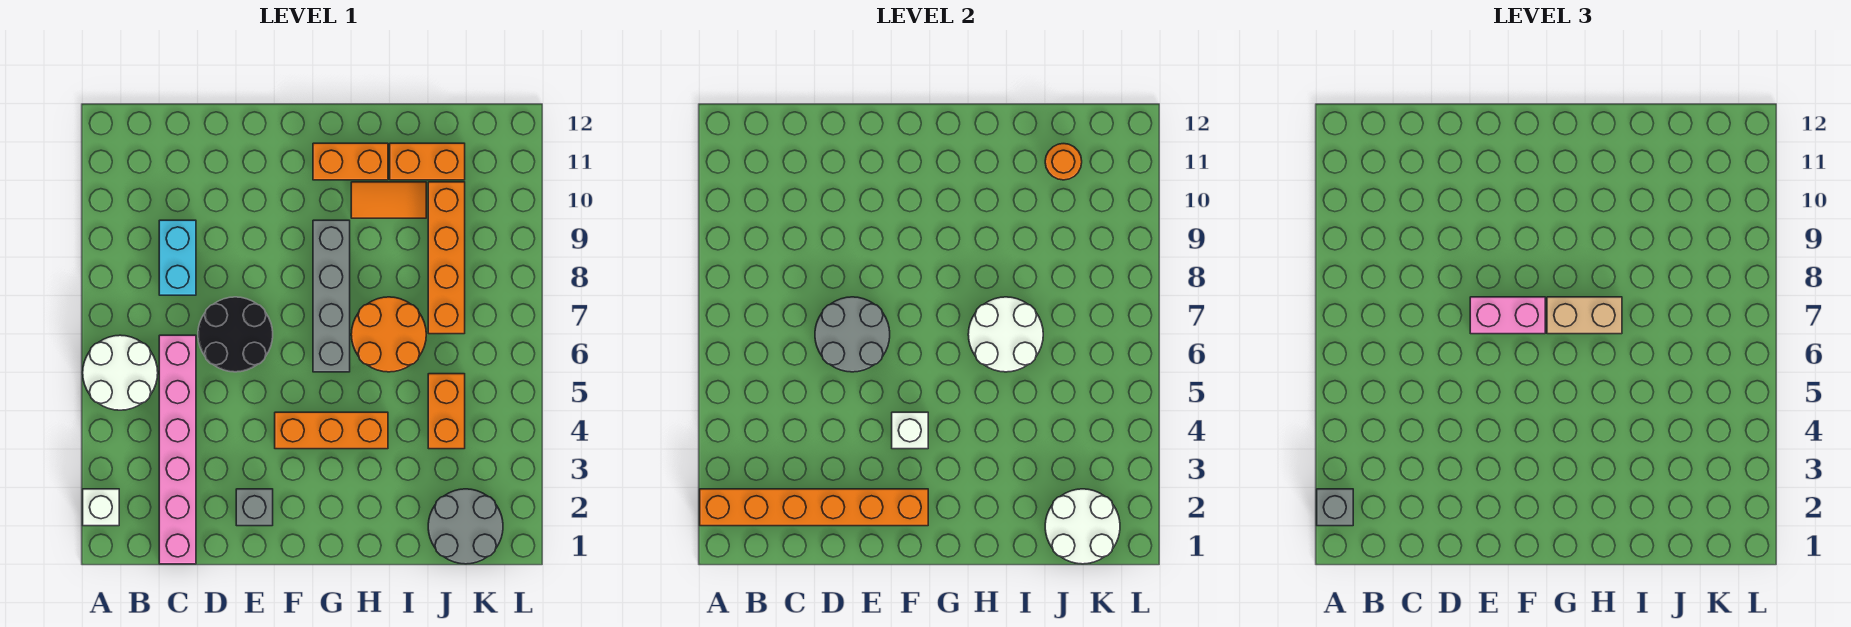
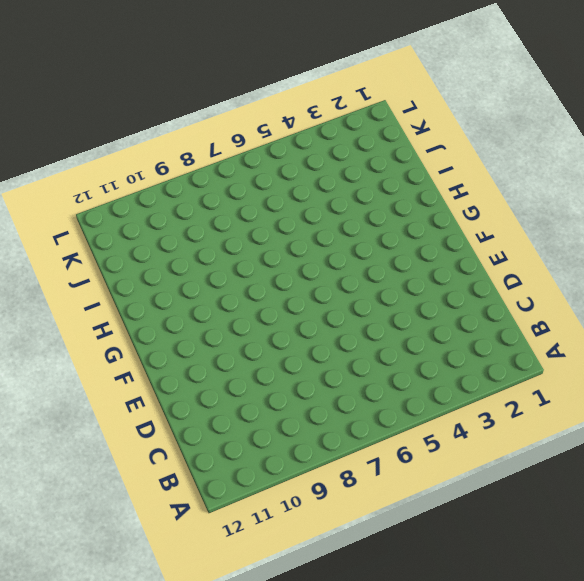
none -> white brick A2 level 1
none -> white round brick A5:B6 level 1
none -> pink brick C1:C6 level 1

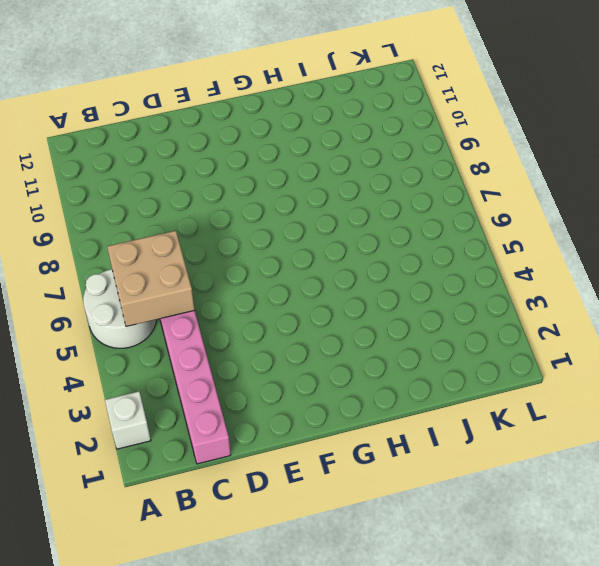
tan brick B5:C6 level 2 -> none
none -> cyan brick C8:C9 level 1
none -> black round brick D6:E7 level 1
none -> grey brick E2 level 1

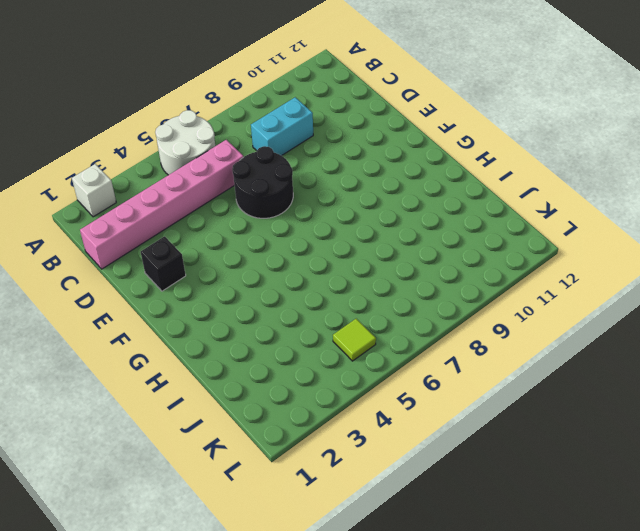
black brick E2 level 1 -> grey brick E2 level 1
lime tile K5 level 1 -> none
none -> orange brick F4:H4 level 1
none -> grey brick G6:G9 level 1
none -> orange brick G11:H11 level 1

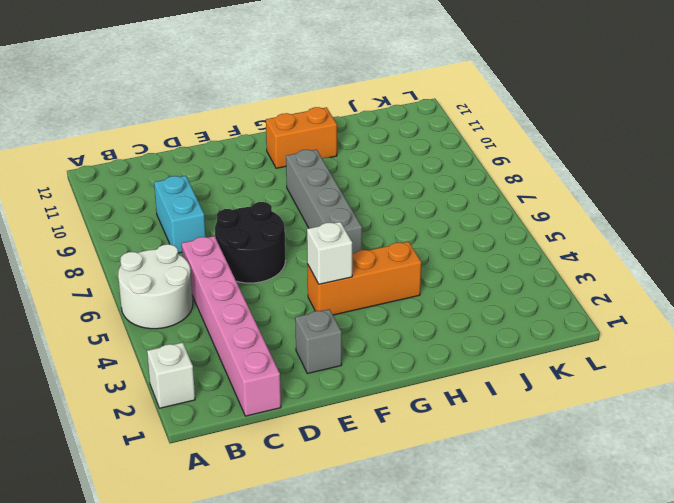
none -> orange round brick H6:I7 level 1
none -> orange tile H10:I10 level 1
none -> orange brick I11:J11 level 1

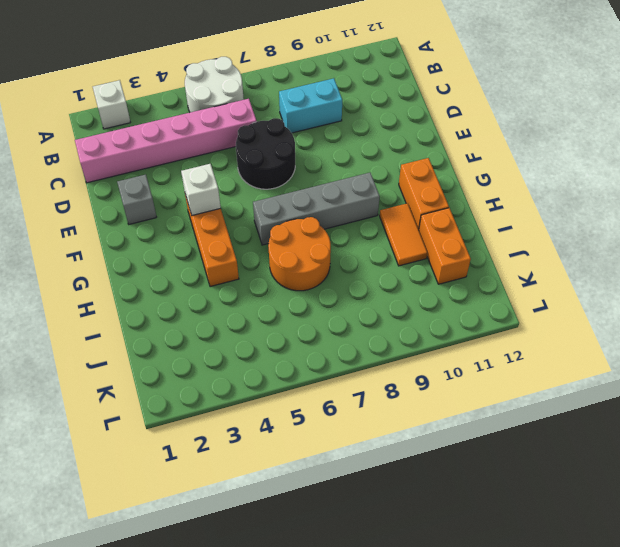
none -> grey round brick J1:K2 level 1
none -> orange brick J4:J5 level 1
none -> orange brick J7:J10 level 1

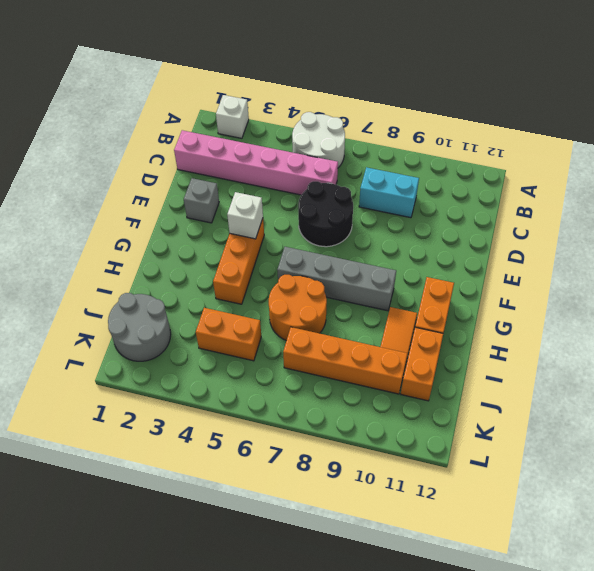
none -> orange brick A2:F2 level 2
none -> grey round brick D6:E7 level 2
none -> white round brick H6:I7 level 2

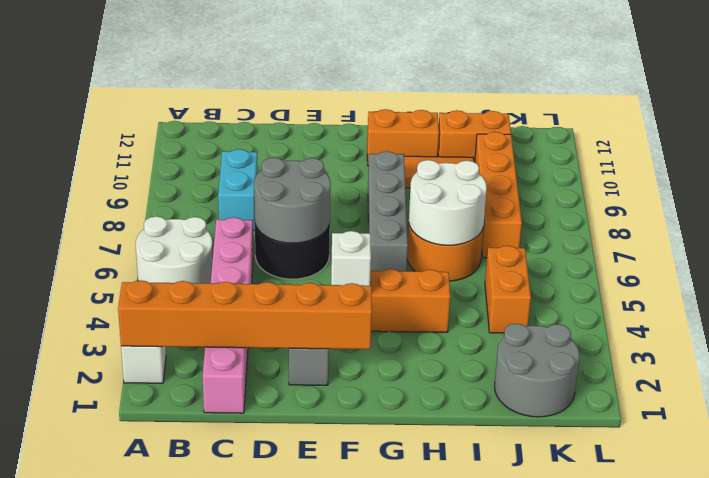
none -> white round brick J1:K2 level 2
none -> orange round brick J11 level 2
none -> grey brick A2 level 3

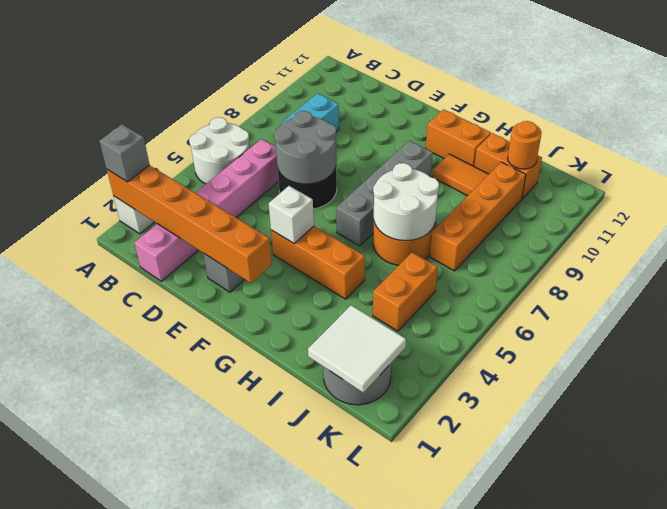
white tile J1:K2 level 2 -> white round brick J1:K2 level 2
none -> pink brick E7:F7 level 3
none -> tan brick G7:H7 level 3

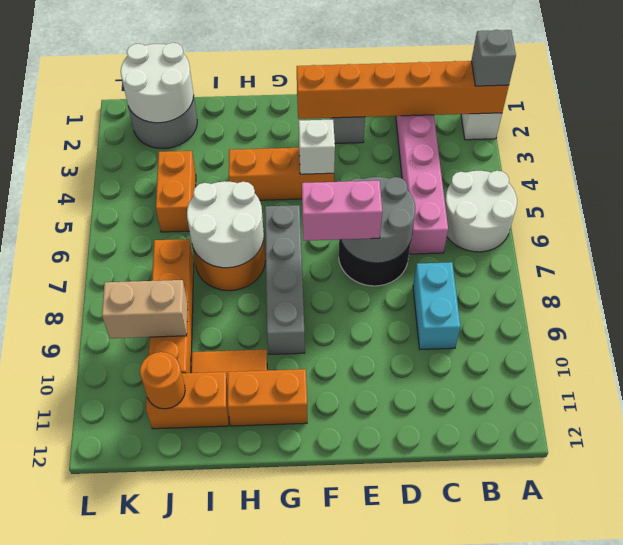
tan brick J9:K9 level 2 -> tan brick G7:H7 level 3

